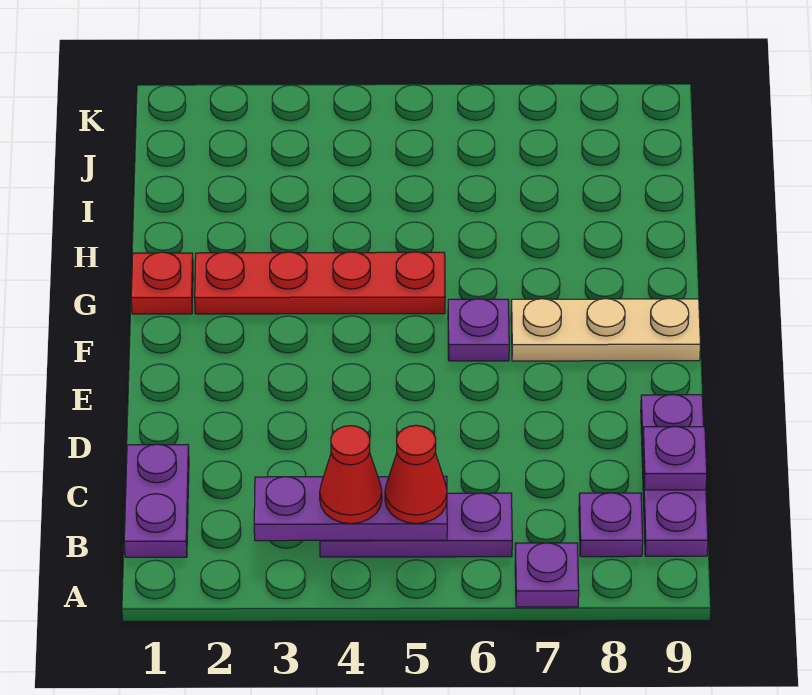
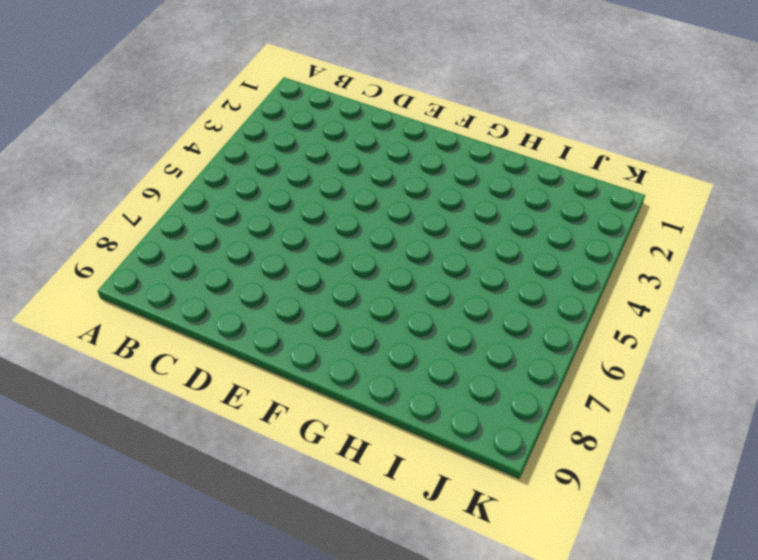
none -> purple plate A7 level 1
none -> purple plate B1:C1 level 1
none -> purple plate B4:B6 level 1

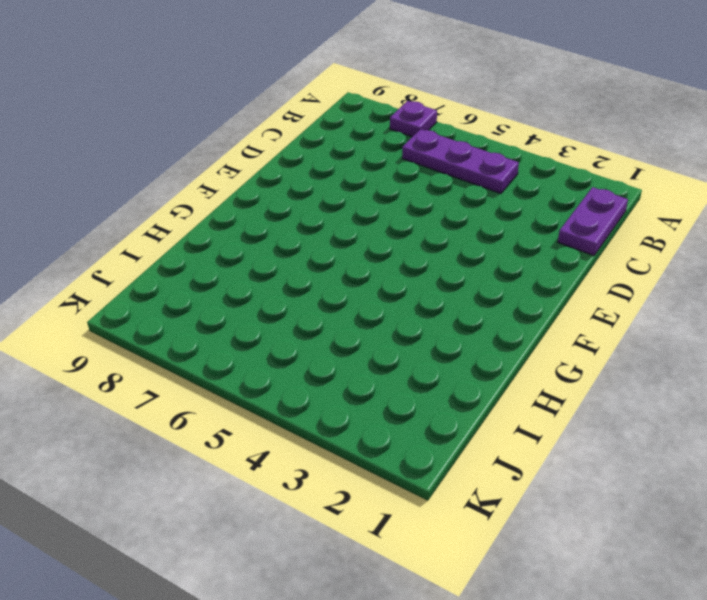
none -> purple plate B8 level 1
none -> purple plate B9:D9 level 1
none -> purple plate F6 level 1

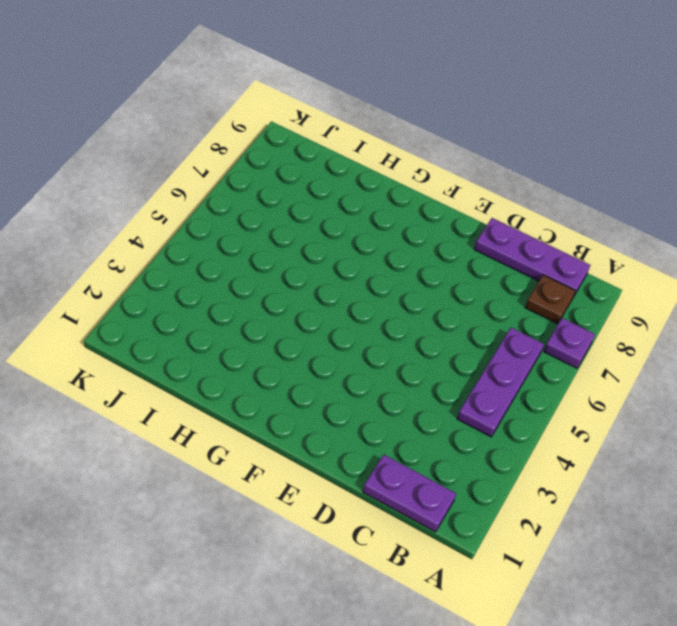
brown plate B8 level 1 -> purple plate B8 level 1
none -> purple plate F6 level 1
none -> tan plate F7:F9 level 1
none -> red plate G1 level 1

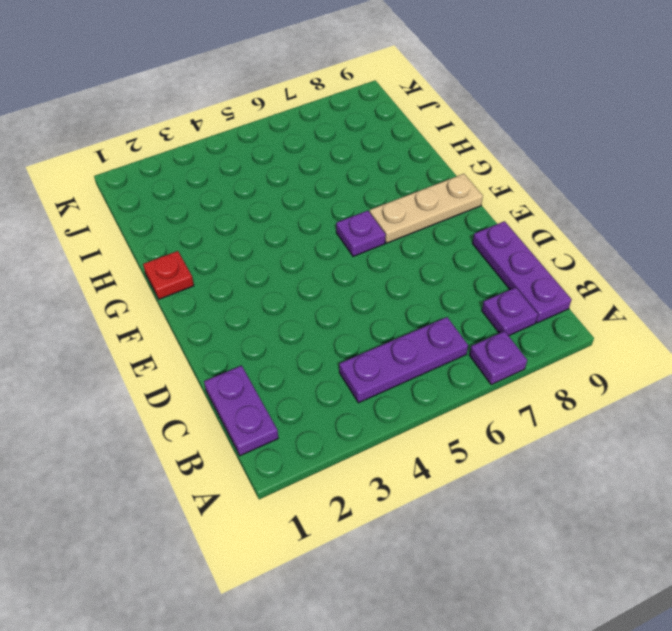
none -> red plate G2:G5 level 1
none -> purple plate B3:B5 level 2
none -> purple plate C9 level 2

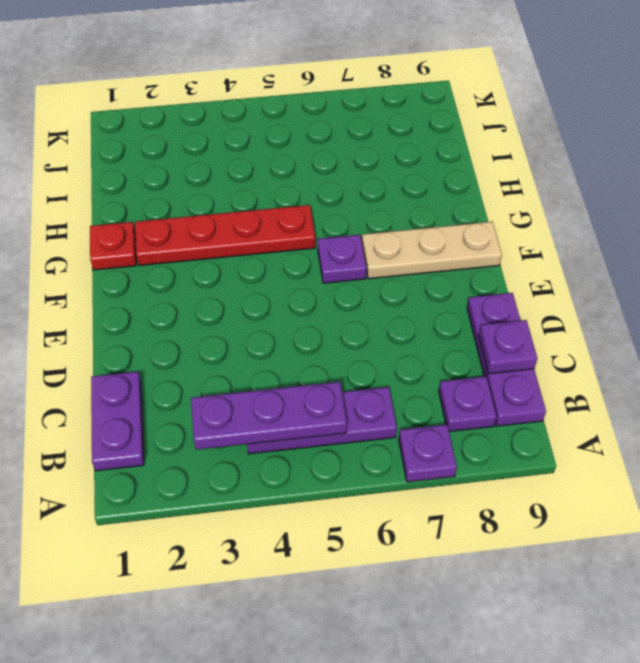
none -> red cone B4 level 3
none -> red cone B5 level 3

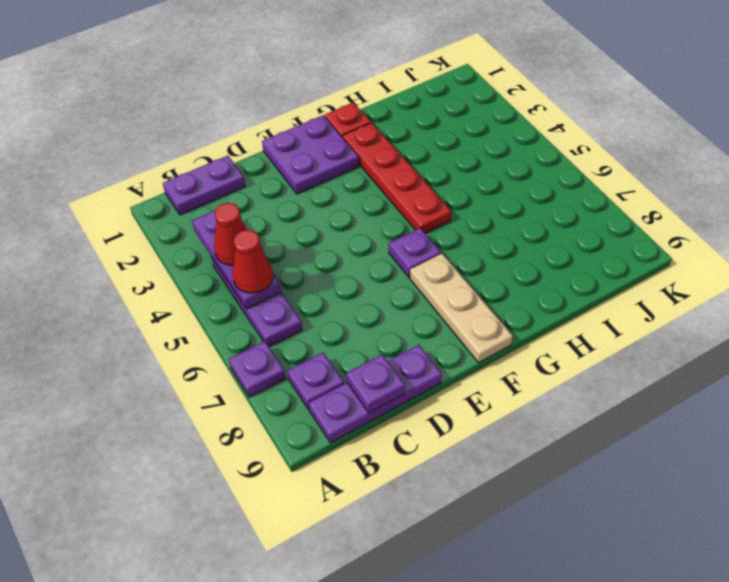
purple plate E1:F2 level 1 -> none

